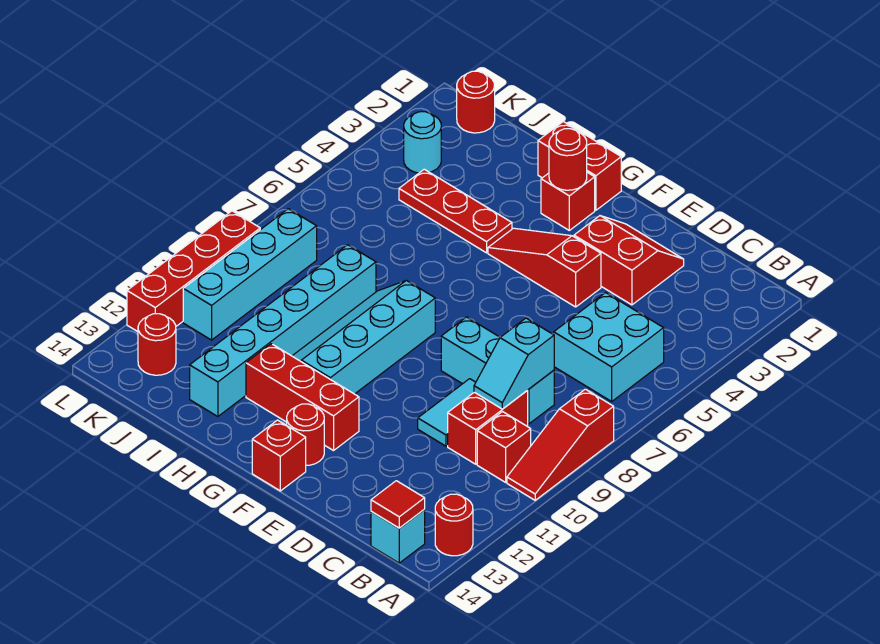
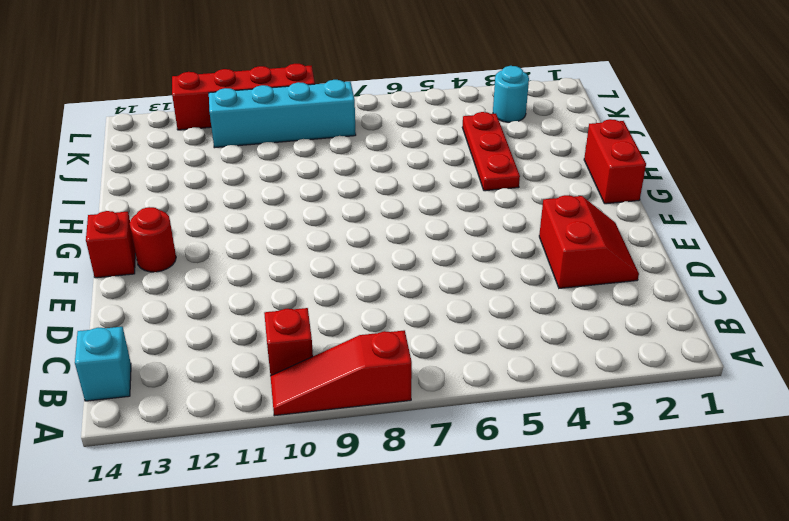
none -> red round brick A13 level 1
none -> cyan brick B5:C6 level 1
none -> cyan brick C8:E8 level 1

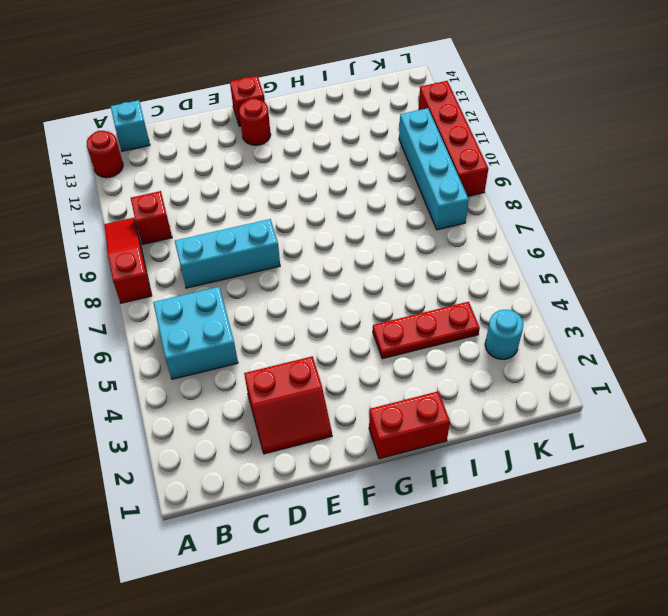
none -> red brick C9:C10 level 1
none -> cyan tile D9:D10 level 1
none -> red slope E4:G4 level 1 top E

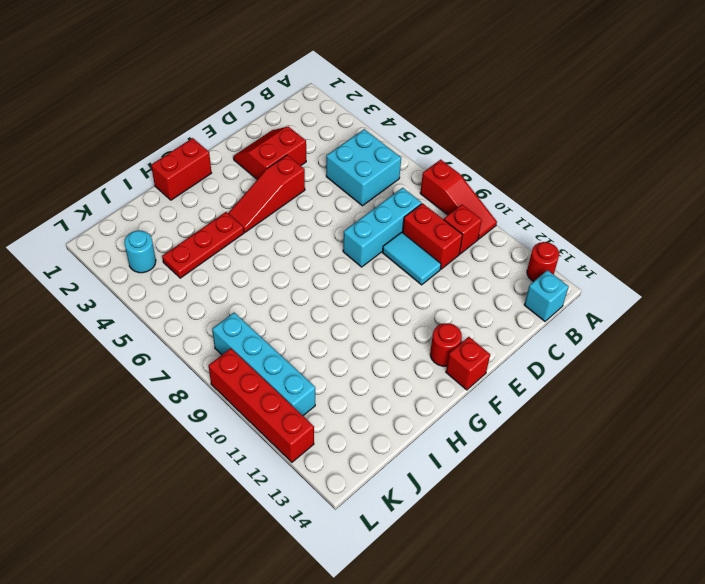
none -> red brick F12:H12 level 1
none -> red brick G2 level 1
none -> cyan slope G8:H11 level 1 top G

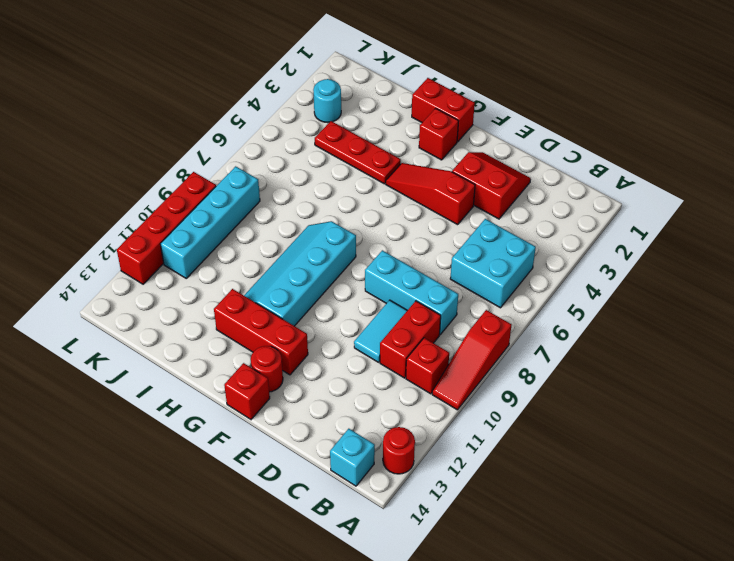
none -> cyan brick I8:I13 level 1
none -> red round brick K1 level 1
none -> red round brick K13 level 1

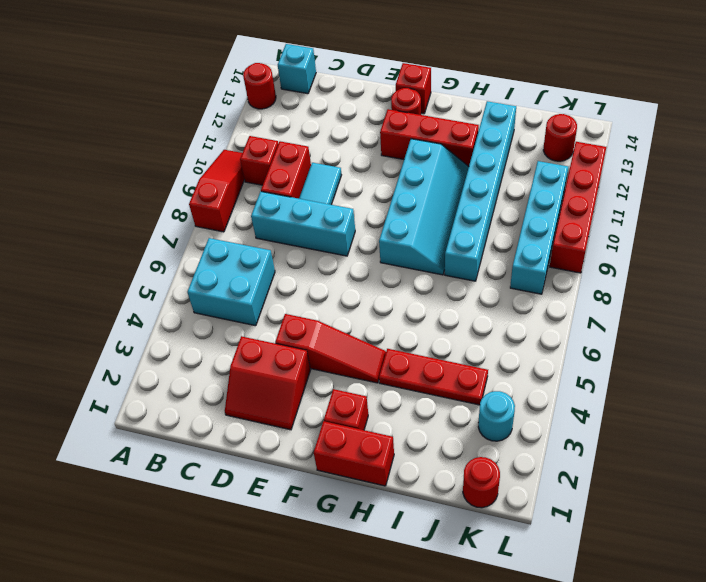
none -> red tile B14 level 2
none -> cyan slope C8:C9 level 2 top 8
none -> red round brick G2 level 2

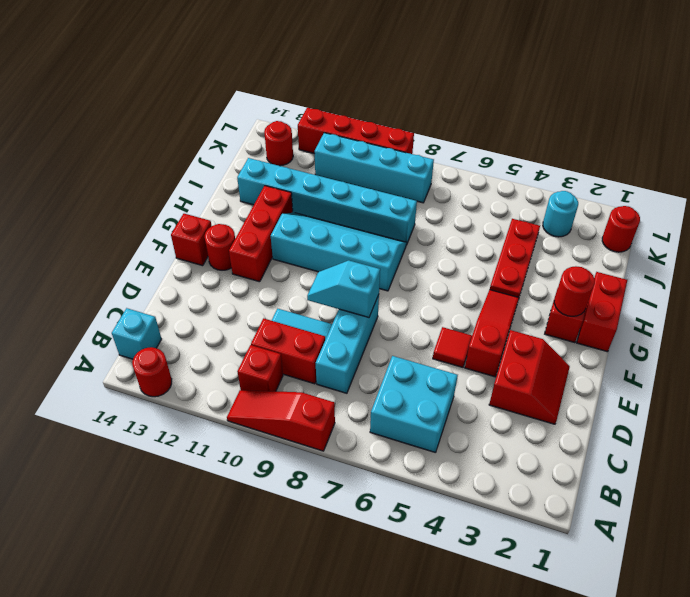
red tile E5 level 1 -> red tile B14 level 2
cyan slope E8:E9 level 2 top 8 -> cyan slope C8:C9 level 2 top 8

